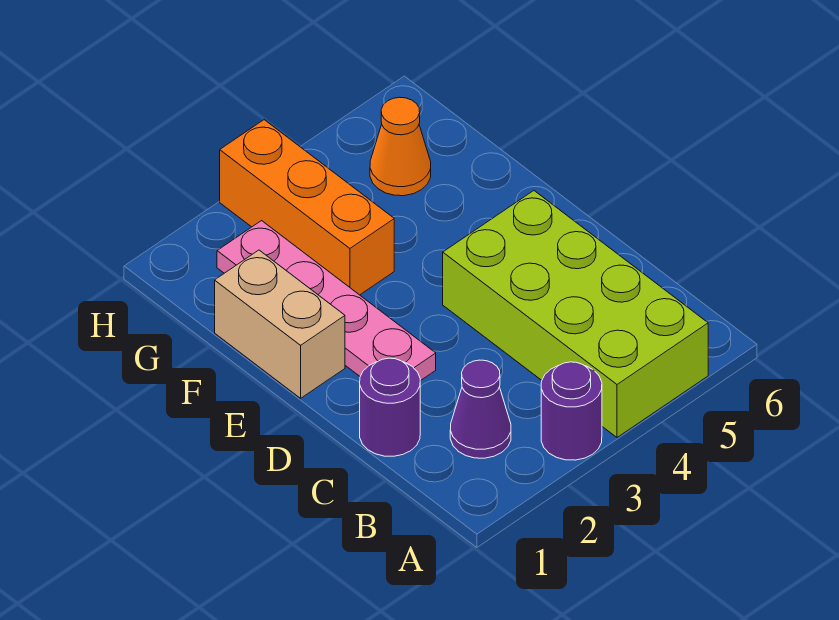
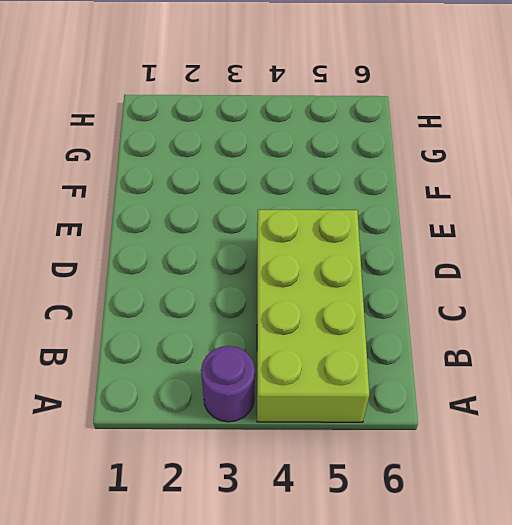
none -> purple cone B2 level 1
none -> purple round brick C1 level 1

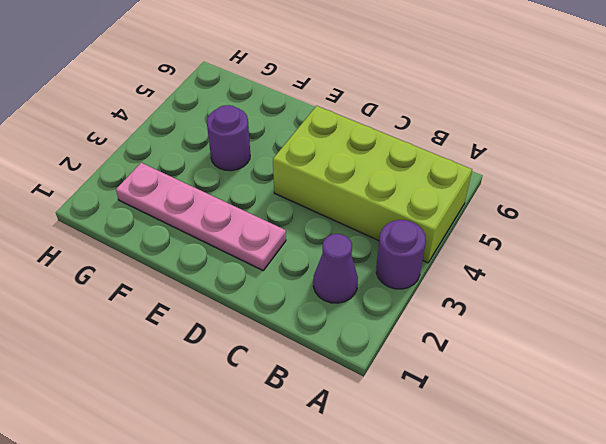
purple round brick F4 level 1 -> purple round brick C1 level 1
none -> tan brick E1:F1 level 1
none -> orange brick F3:H3 level 1

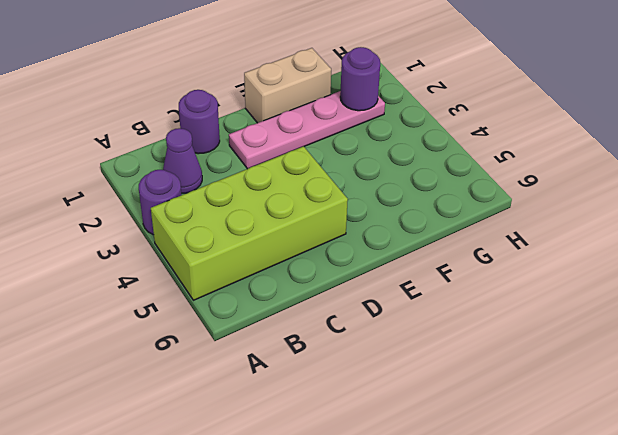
purple round brick G2 level 2 -> none
none -> orange brick F3:H3 level 1
none -> orange cone G5 level 1

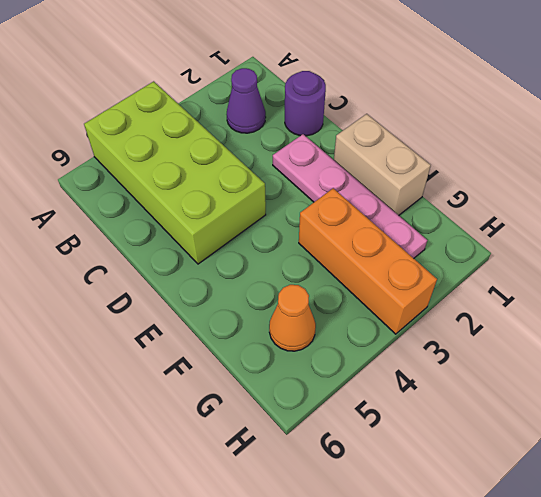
none -> purple round brick A3 level 1

